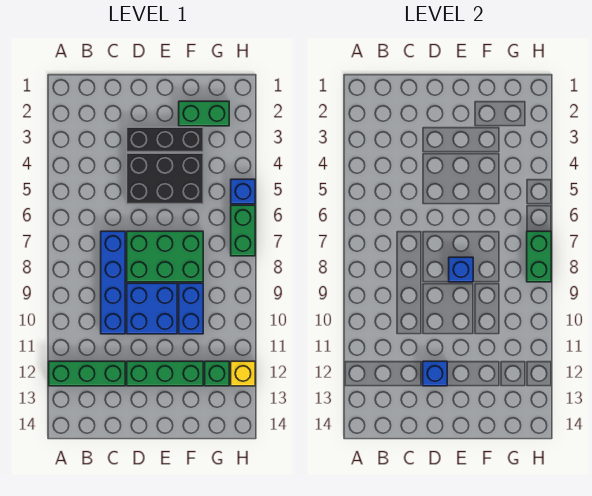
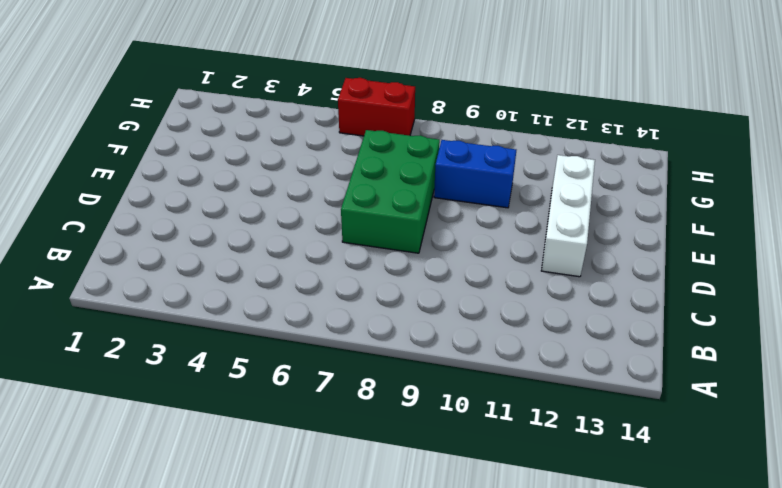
white brick D12:F12 level 1 -> green brick D12:F12 level 1
red brick H6:H7 level 1 -> green brick H6:H7 level 1
none -> green brick A12:C12 level 1
none -> blue brick C7:C10 level 1
none -> black brick D3:F3 level 1

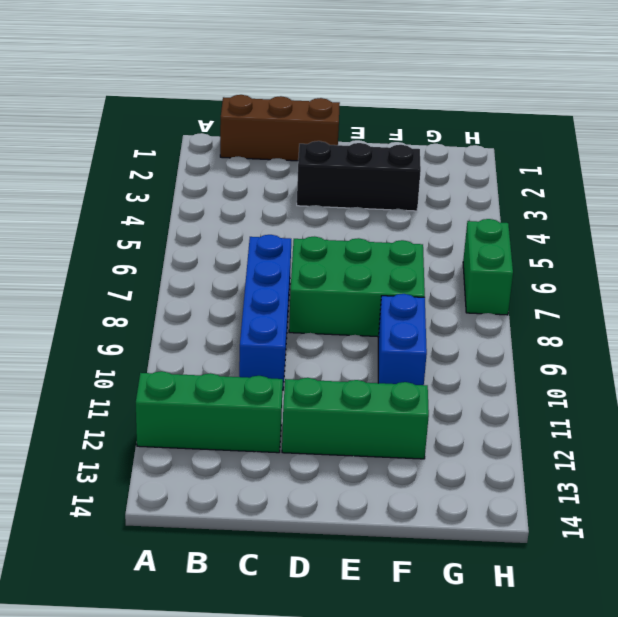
brown brick B1:D1 level 1 -> none
none -> black brick D4:F5 level 1
none -> blue brick D9:E10 level 1
none -> green brick F2:G2 level 1

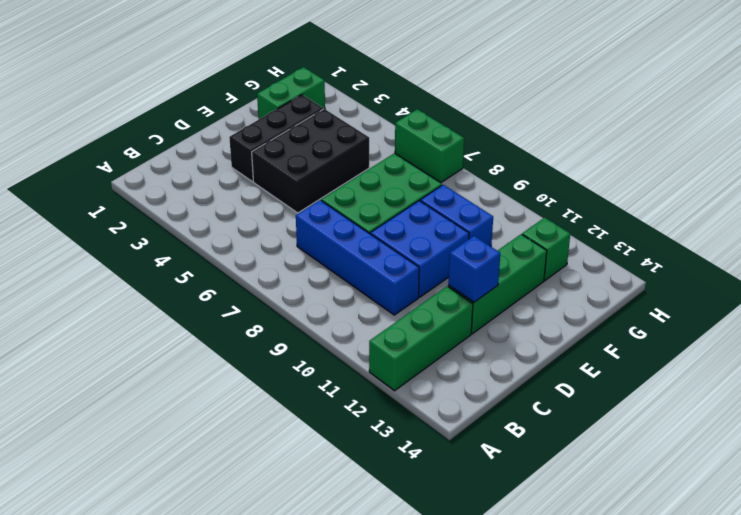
none -> blue brick H5 level 1
none -> yellow brick H12 level 1
none -> blue brick E8 level 2

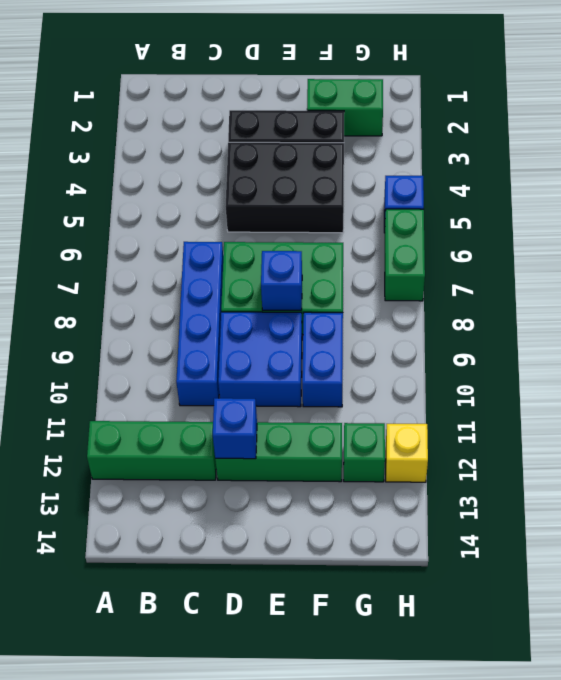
none -> green brick H7:H8 level 2

